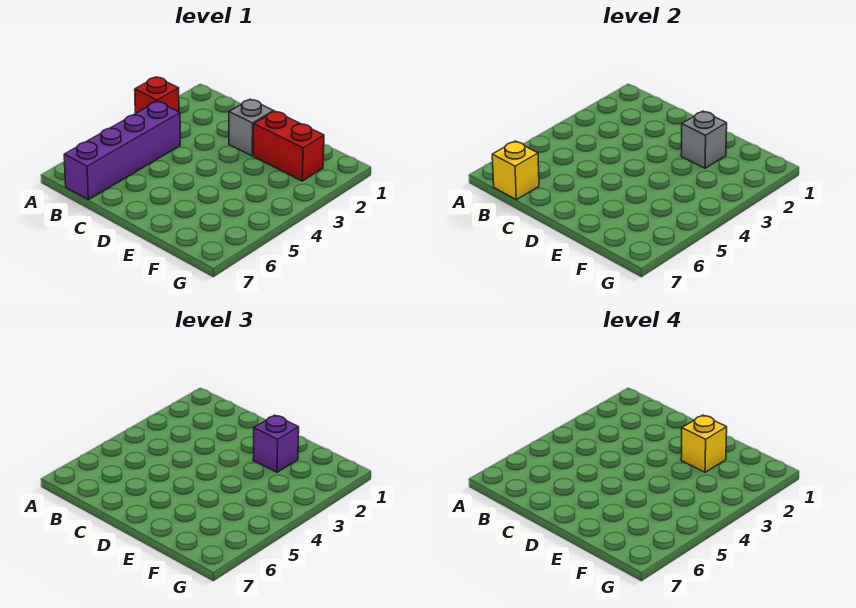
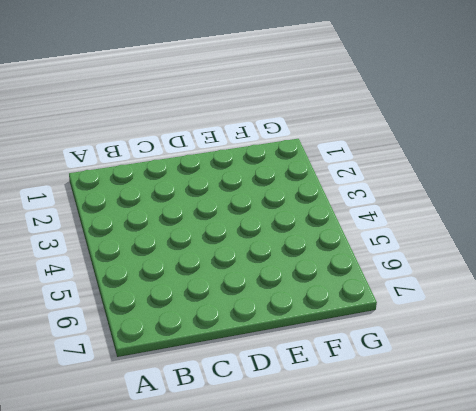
none -> red brick A3 level 1
none -> purple brick B4:B7 level 1

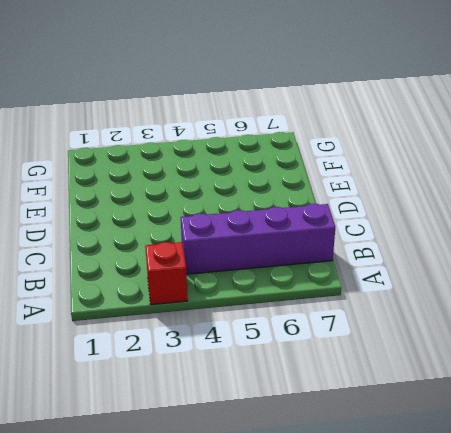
none -> grey brick D2 level 1
none -> red brick E2:F2 level 1

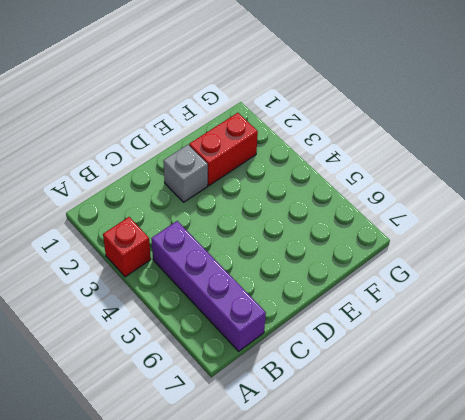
none -> yellow brick B7 level 2
none -> grey brick E2 level 2

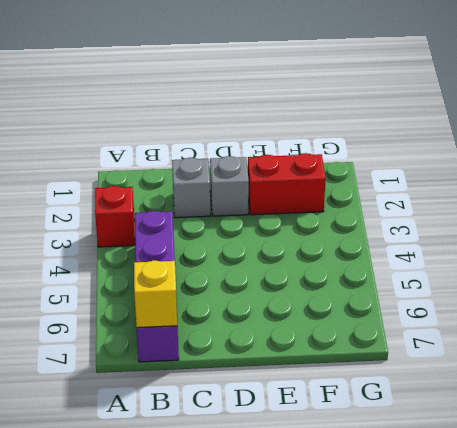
grey brick C2 level 1 -> grey brick E2 level 2
none -> purple brick E2 level 3
none -> yellow brick E2 level 4

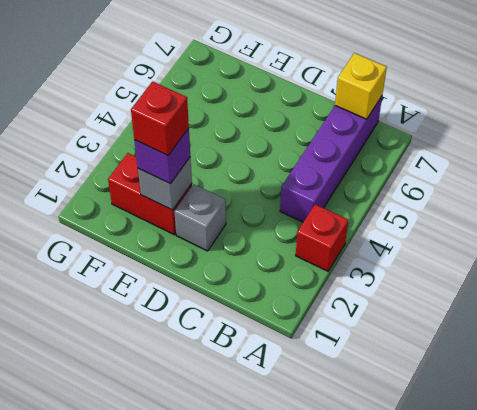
red brick E2 level 4 -> yellow brick E2 level 4

